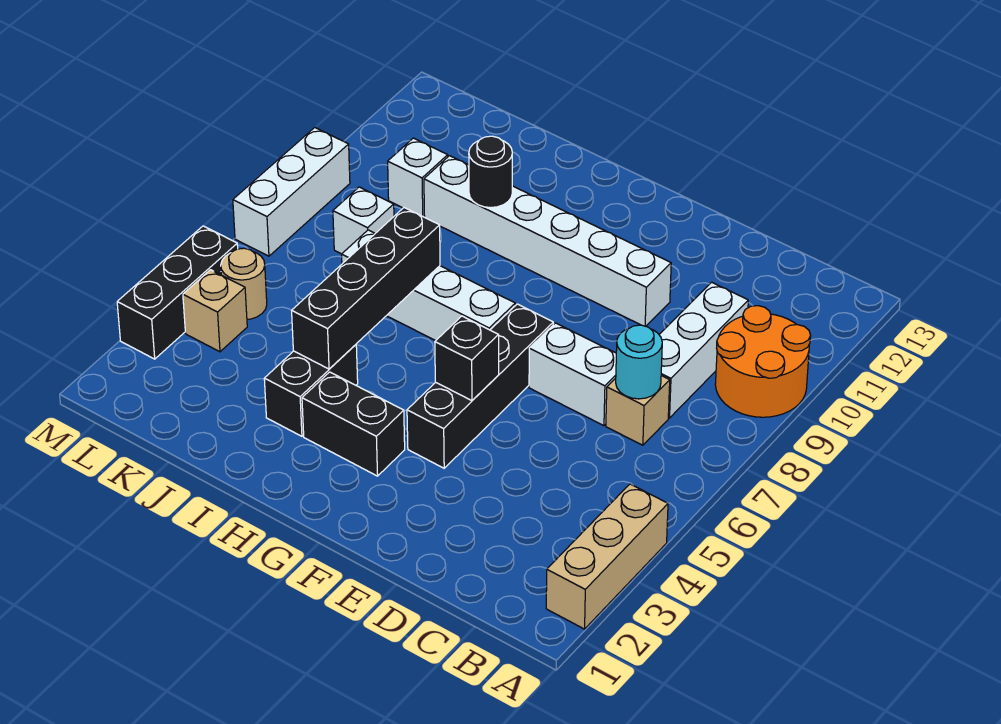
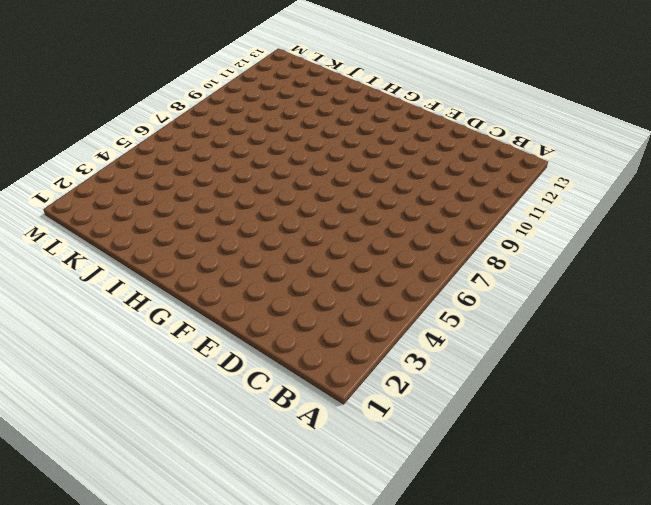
none -> tan brick A2:A4 level 1
none -> orange round brick A9:B10 level 1
none -> tan brick C7 level 1

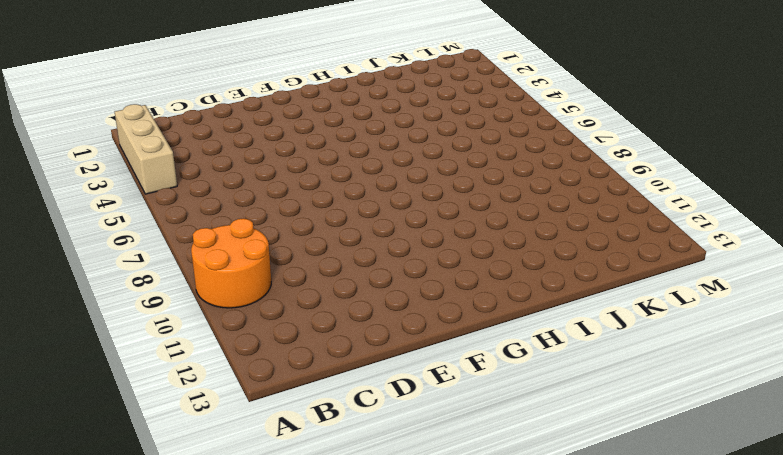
none -> tan brick C7 level 1
none -> white brick C8:C10 level 1
none -> white brick D7:E7 level 1

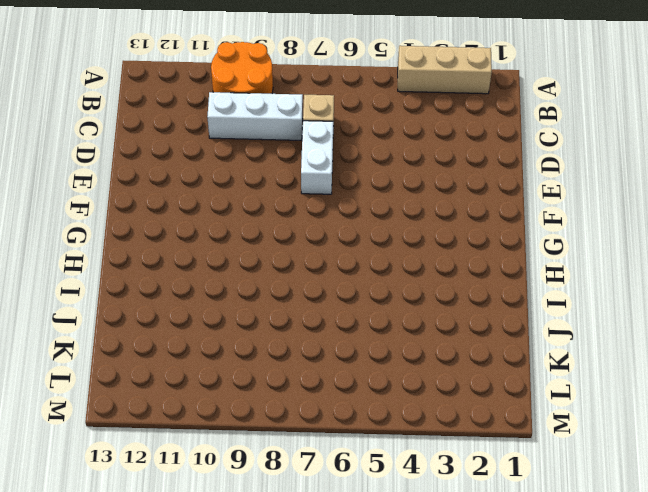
none -> white brick E10:J10 level 1
none -> black brick F4:F7 level 1
none -> black brick G3:H3 level 1

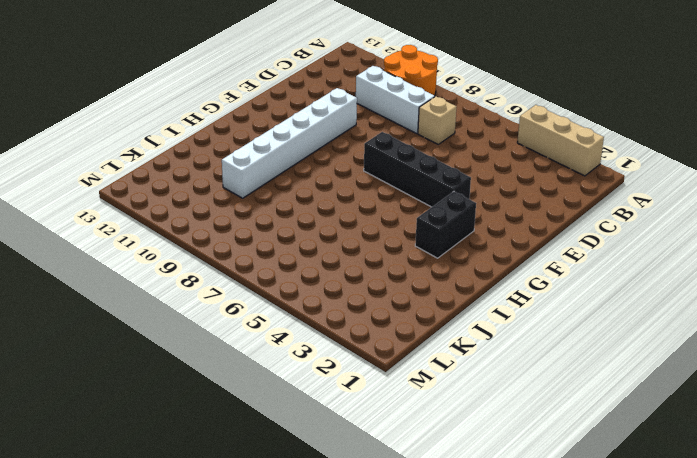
none -> white brick D7:E7 level 1
none -> white brick G7:J7 level 1
none -> black brick I3:I4 level 1

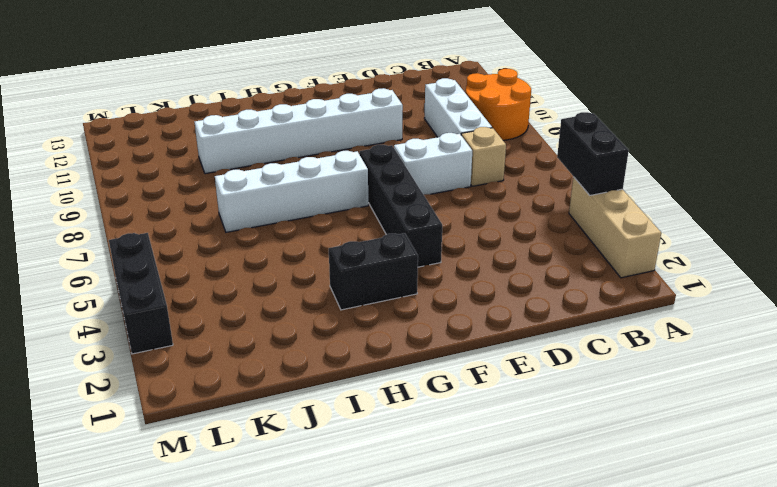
black brick A4:A5 level 2 -> black brick I3:I4 level 1
none -> white brick K8 level 1
none -> white brick K10 level 1
none -> tan brick L4 level 1

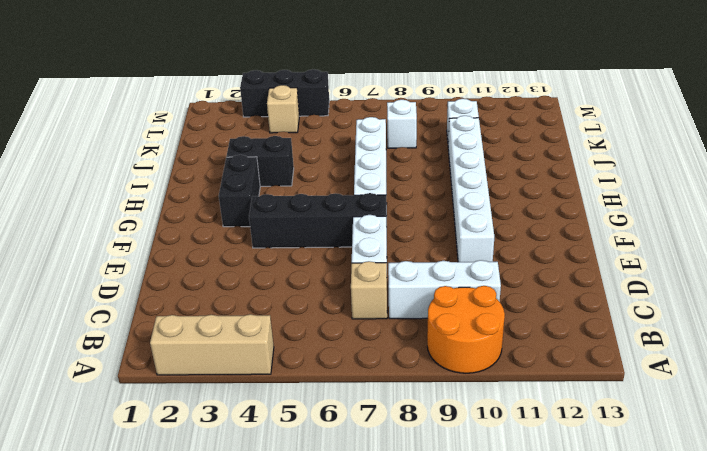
none -> tan round brick L5 level 1
none -> white brick M7:M9 level 1
none -> cyan round brick C7 level 2

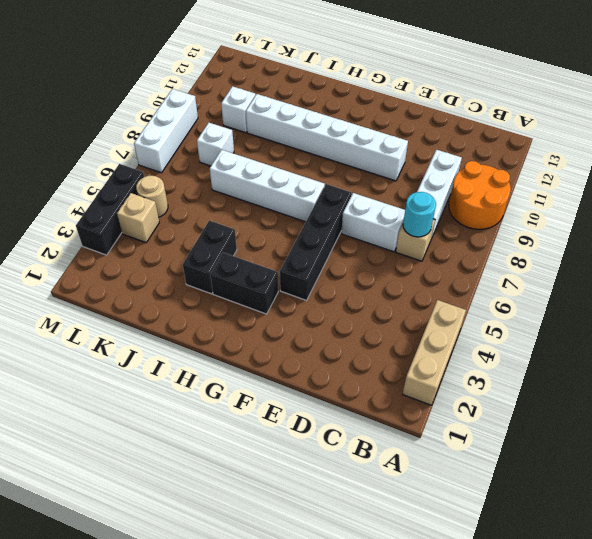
none -> black brick F5 level 2
none -> black brick I4:I7 level 2
none -> black round brick I10 level 2

